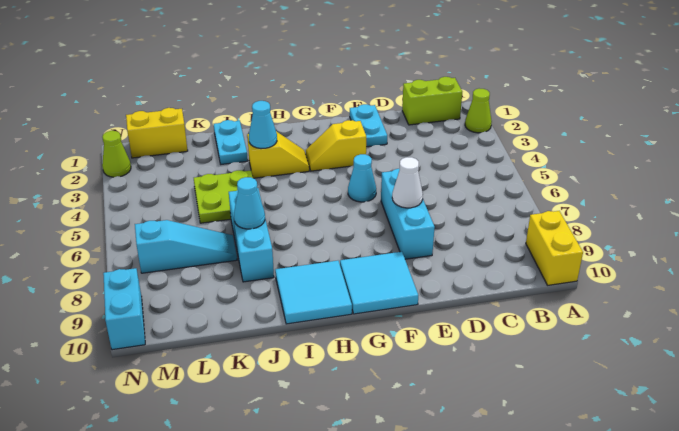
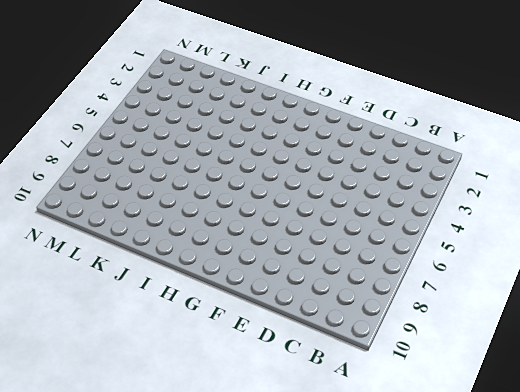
none -> lime cone A2 level 1
none -> yellow brick A9:A10 level 1
none -> lime brick B1:C1 level 1

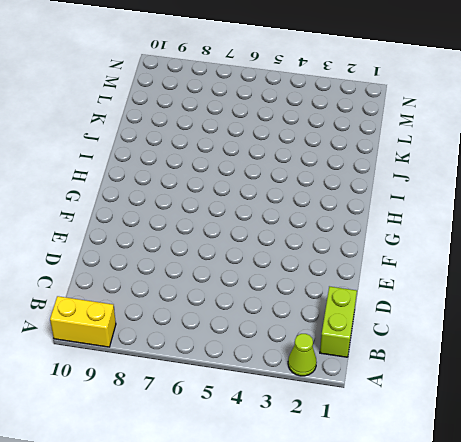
none -> cyan plate E1:E2 level 1
none -> cyan brick E6:E8 level 1
none -> yellow slope F3:G3 level 1 top F

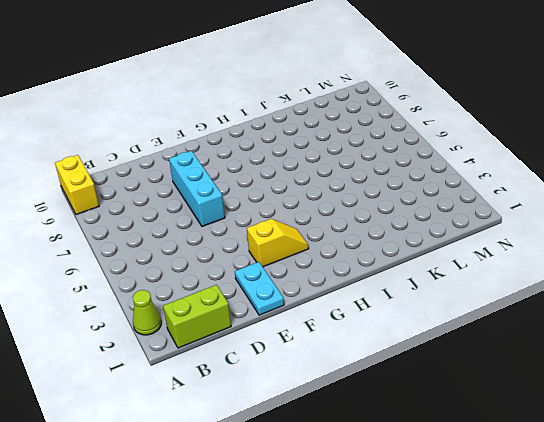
none -> cyan cone F5 level 1
none -> cyan tile F9:G10 level 1
none -> yellow slope H3:I3 level 1 top I

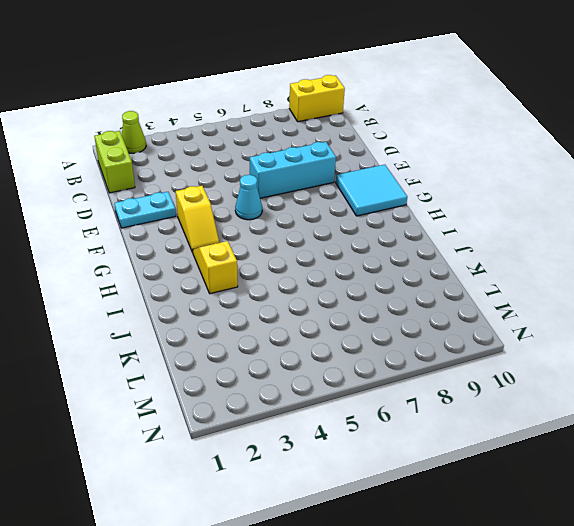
none -> cyan tile H9:I10 level 1
none -> cyan plate J1:J2 level 1
none -> lime plate J4:K5 level 1

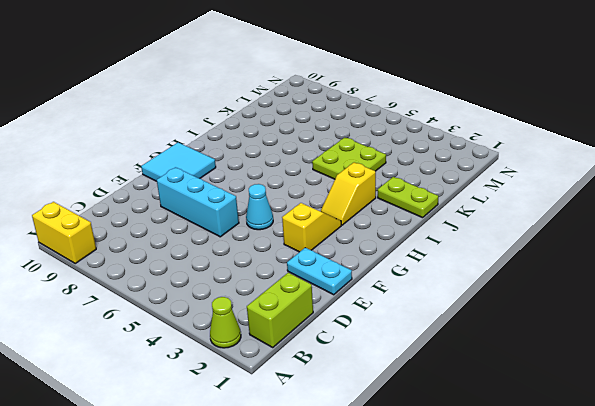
lime plate J1:J2 level 1 -> cyan plate J1:J2 level 1
none -> cyan tile H9:I10 level 1
none -> cyan brick J6:J8 level 1
none -> cyan slope K7:M7 level 1 top M

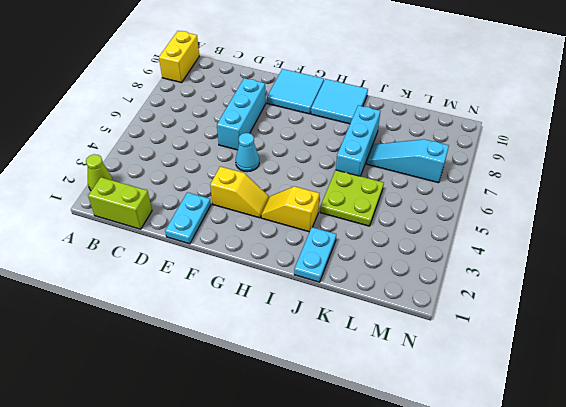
none -> yellow brick L1:M1 level 1
none -> lime cone N2 level 1
none -> cyan brick N9:N10 level 1

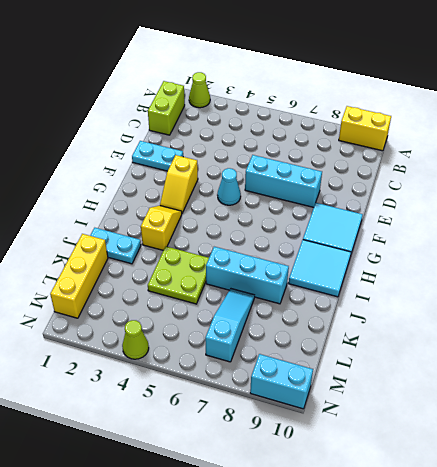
yellow brick K1:M1 level 1 -> yellow brick L1:M1 level 1
lime cone N4 level 1 -> lime cone N2 level 1
none -> white cone E7 level 2
none -> cyan cone I3 level 2
none -> cyan cone J7 level 2

